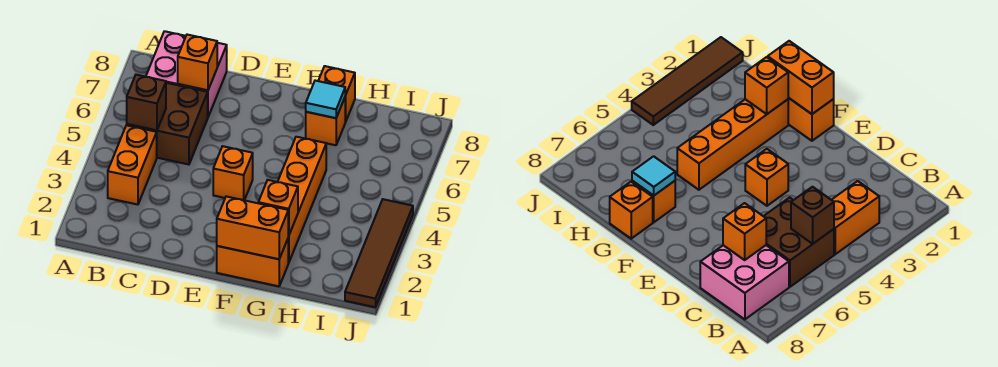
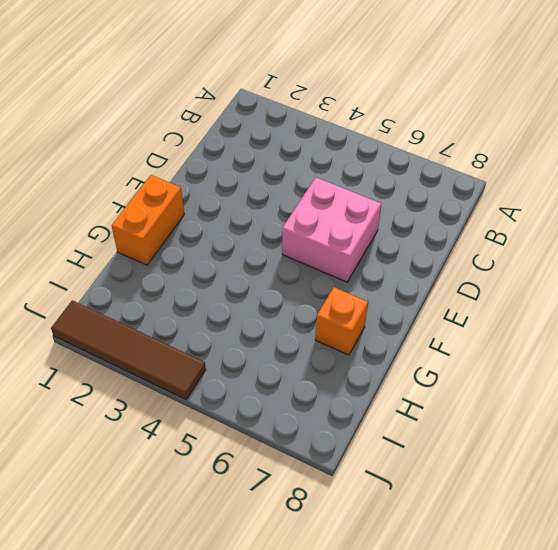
pink brick D5:E6 level 1 -> pink brick B7:C8 level 1
none -> orange brick B3:B4 level 1
none -> brown brick B5:C6 level 1
none -> orange brick E4 level 1

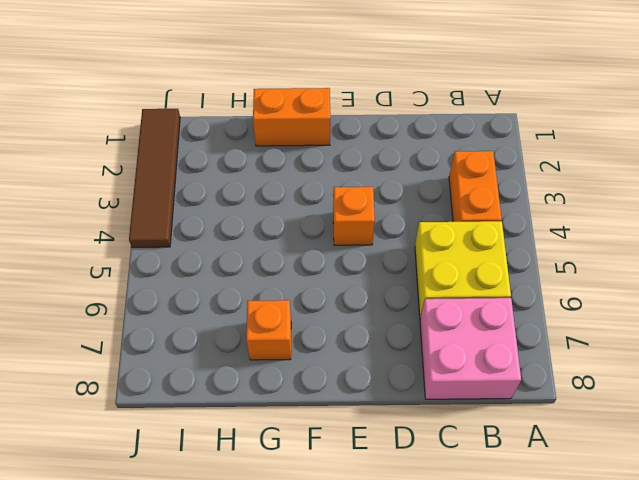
yellow brick B5:C6 level 1 -> brown brick B5:C6 level 1
none -> orange brick G2:G5 level 1
none -> orange brick G8 level 1
none -> brown brick B5 level 2

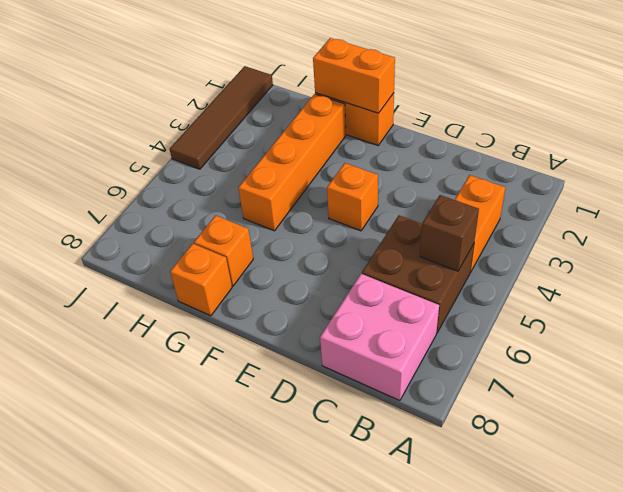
none -> orange brick C7 level 2
none -> orange brick G2 level 2
none -> cyan tile G7 level 2

